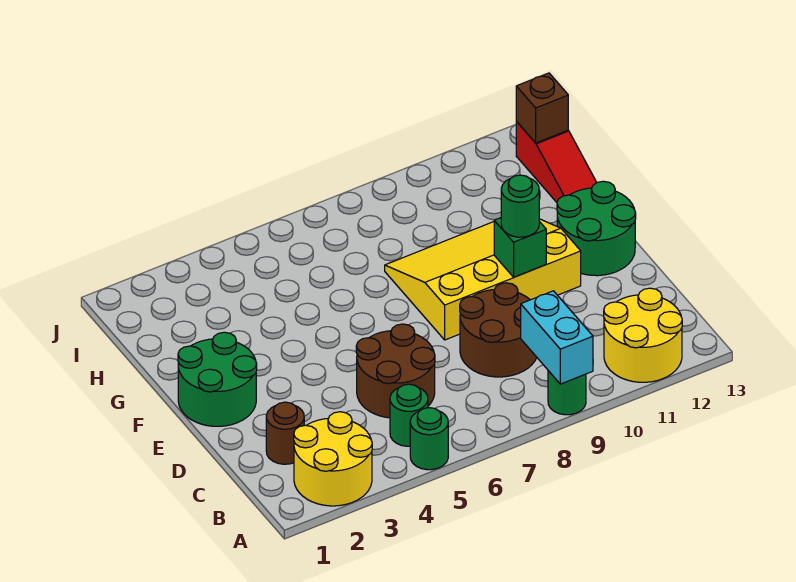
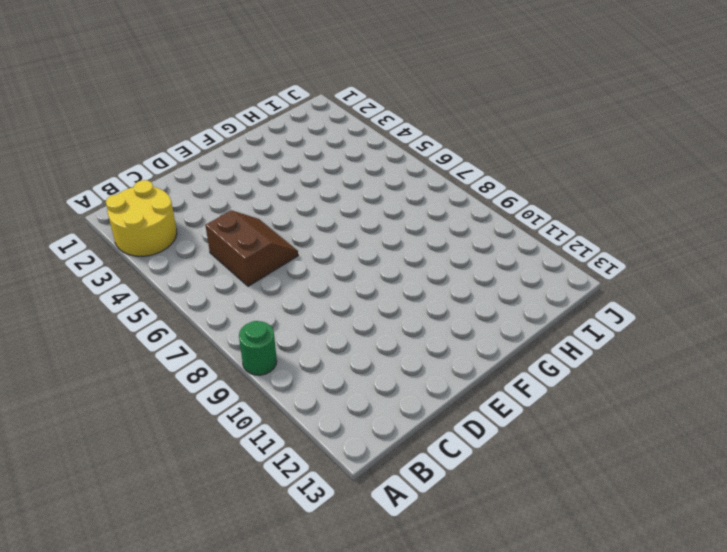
brown slope C5:D6 level 1 top C -> brown round brick C5:D6 level 1
none -> green round brick A5 level 1
none -> yellow round brick A11:B12 level 1
none -> green round brick B5 level 1

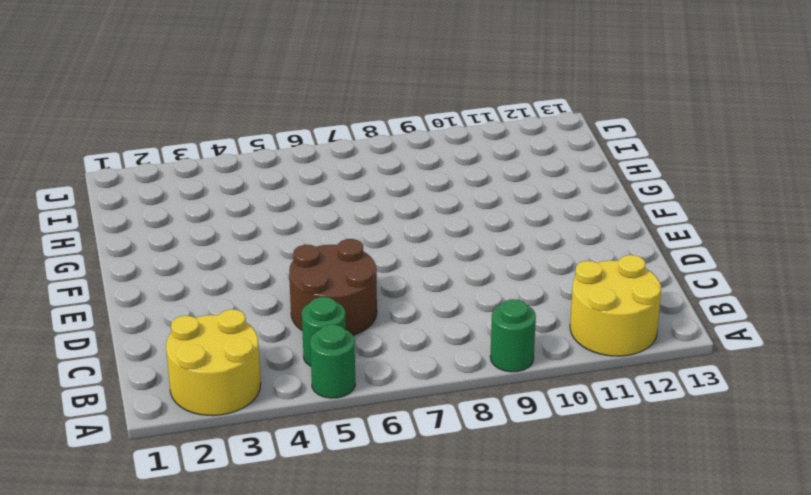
none -> brown round brick C2 level 1
none -> brown round brick C8:D9 level 1
none -> green round brick E1:F2 level 1

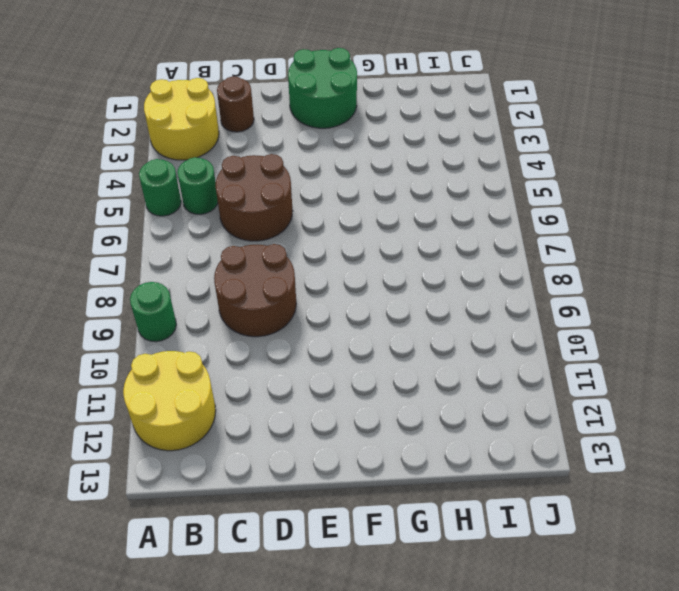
none -> yellow slope E8:G11 level 1 top E
none -> green round brick E12:F13 level 1
none -> red slope G13:I13 level 1 top I

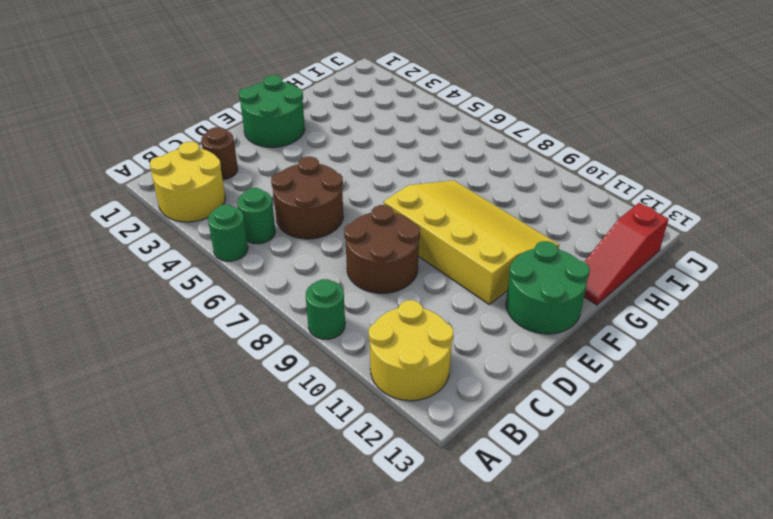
none -> cyan brick A9:B9 level 2
none -> green brick E10 level 2
none -> brown brick I13 level 2

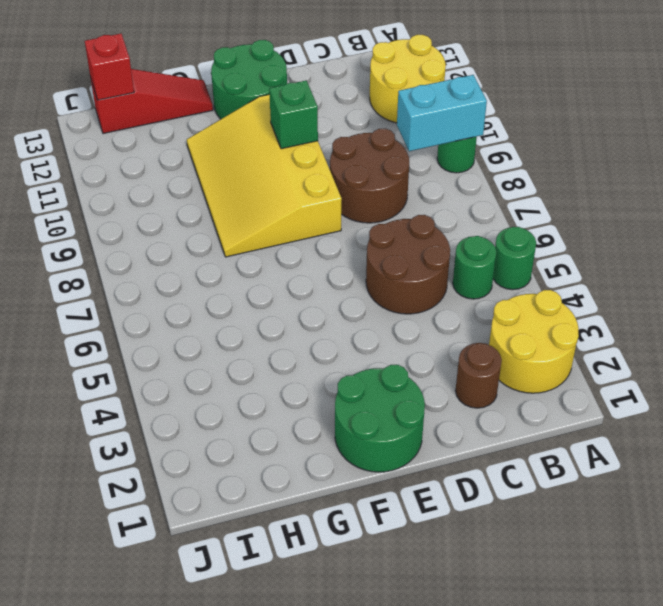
red brick I13 level 2 -> brown brick I13 level 2
none -> green round brick E10 level 3

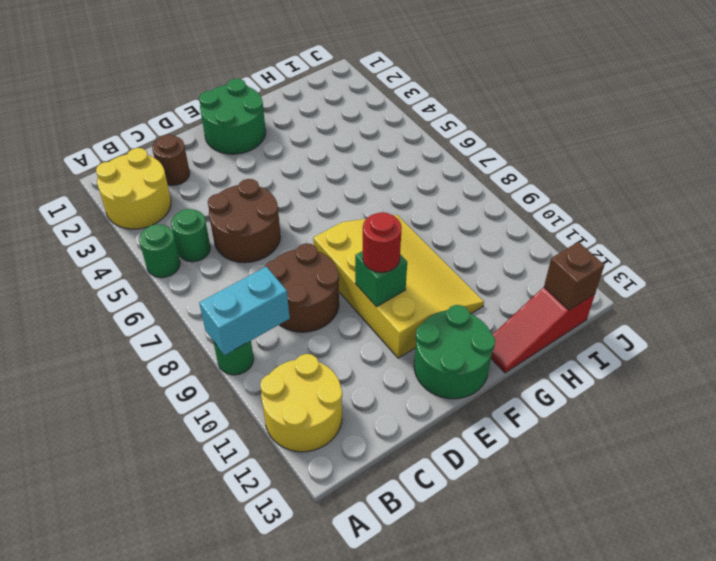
red round brick E10 level 3 -> green round brick E10 level 3

